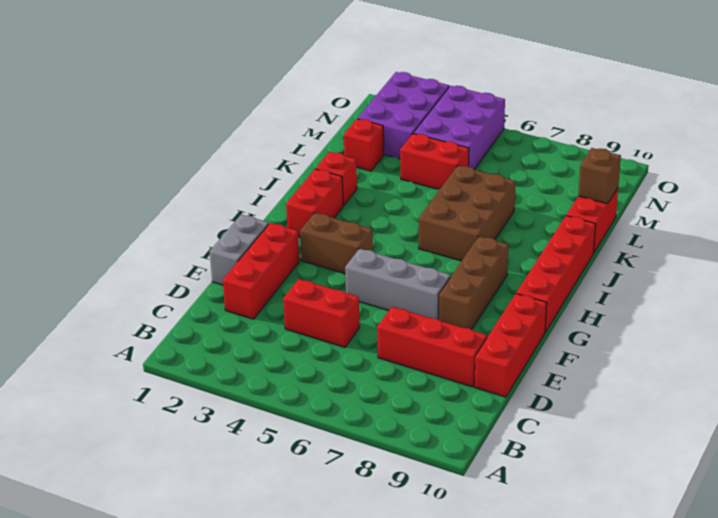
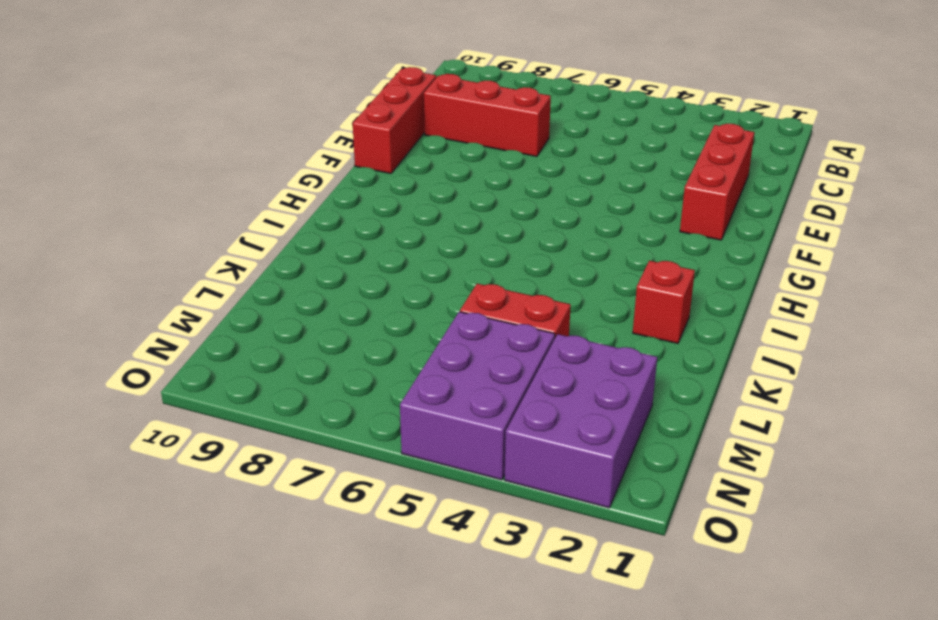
none -> red brick D4:D5 level 1
none -> grey brick E1:F1 level 1
none -> grey brick F5:F7 level 1

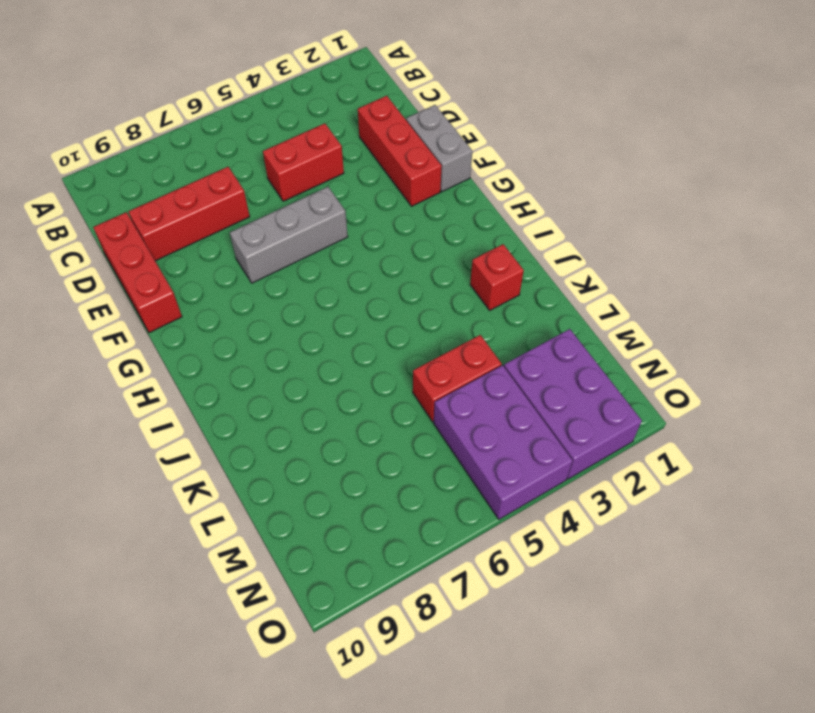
none -> brown brick F8:H8 level 1
none -> brown brick G3:G4 level 1
none -> red brick G10:J10 level 1

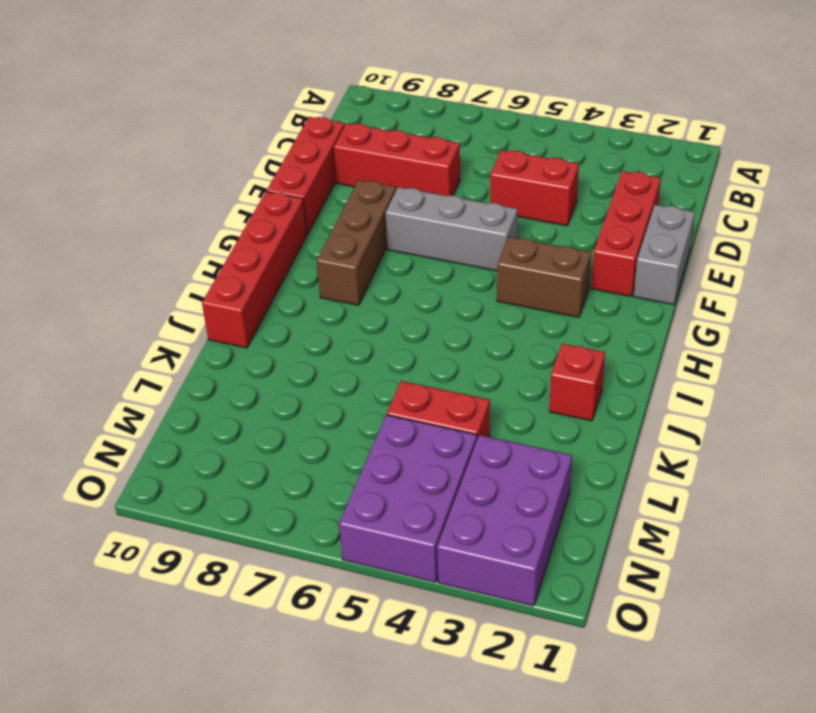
none -> red brick H2:I2 level 1
none -> brown brick I6:K7 level 1
none -> red brick K10:L10 level 1

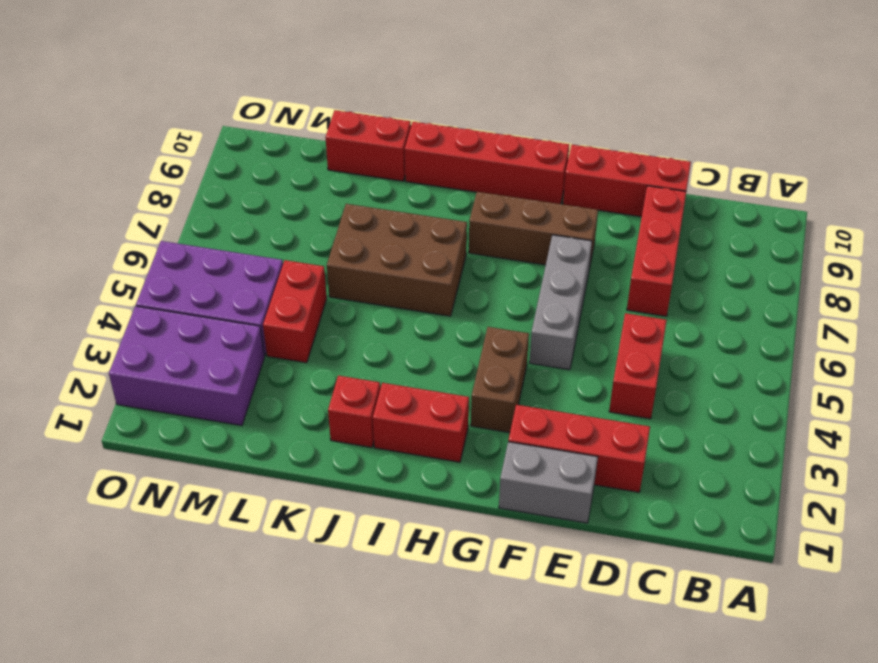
none -> red brick L2 level 1
none -> brown brick L10 level 2

